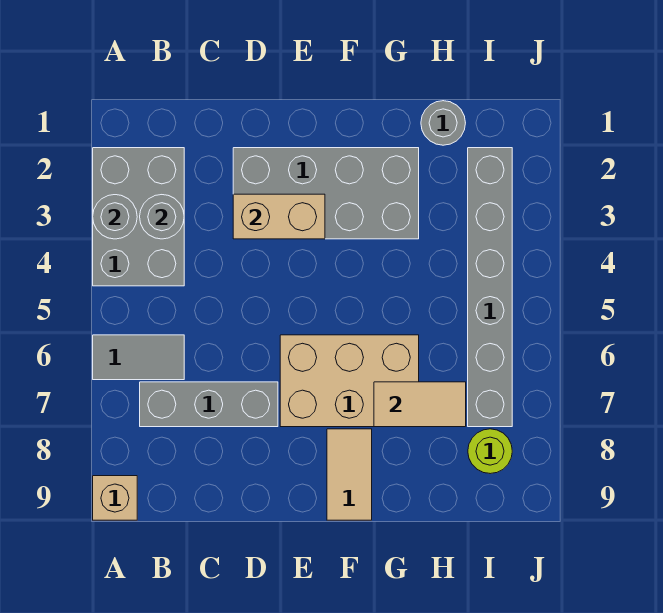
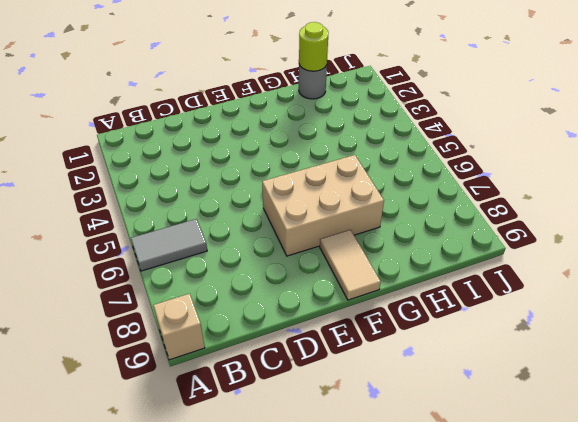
lime round brick H1 level 2 -> lime round brick I8 level 1
none -> grey brick A2:B4 level 1
none -> grey brick B7:D7 level 1
none -> grey brick D2:G3 level 1

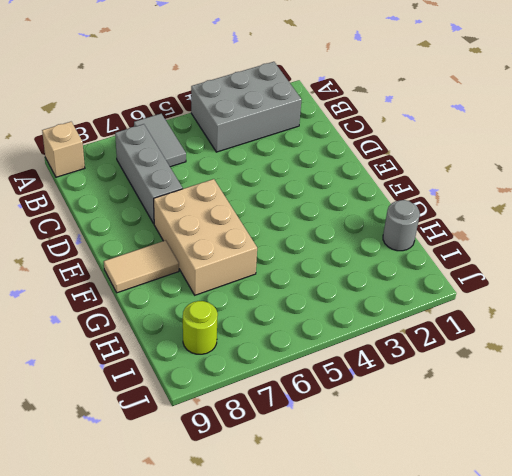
none -> grey brick D2:G3 level 1
none -> grey brick I2:I7 level 1
none -> grey round brick A3 level 2

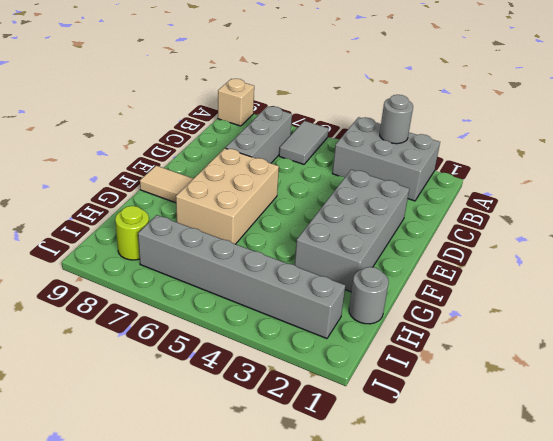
none -> grey round brick B3 level 2
none -> tan brick D3:E3 level 2
none -> tan tile G7:H7 level 2

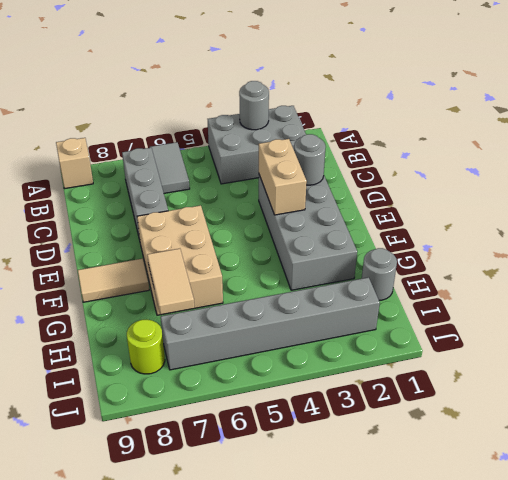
grey round brick D2 level 2 -> grey round brick B3 level 2

